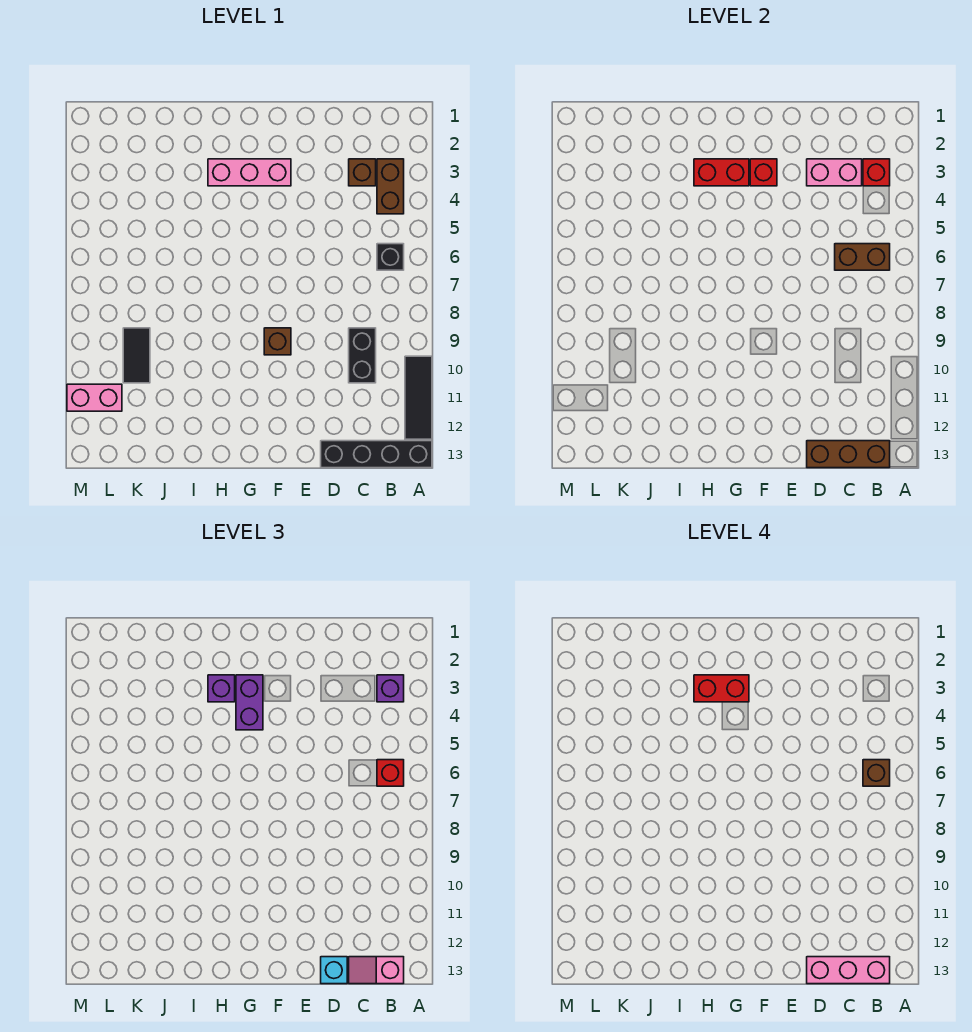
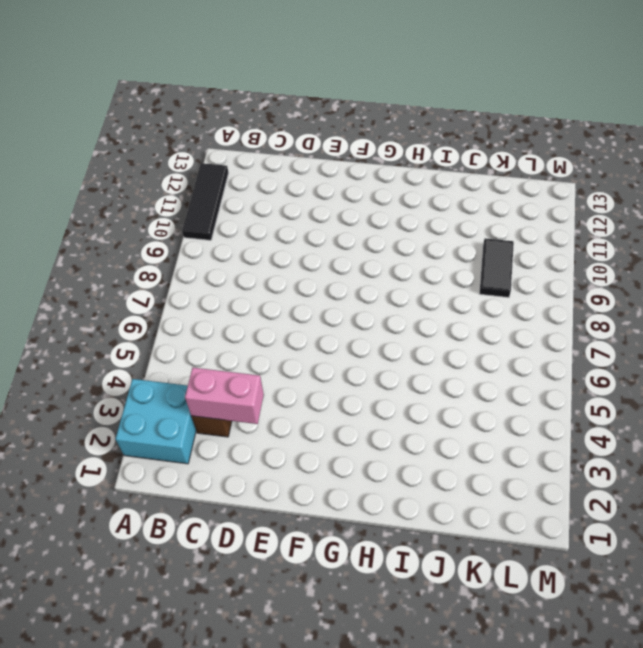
cyan brick A2:B3 level 1 -> brown brick B3:B4 level 1
none -> black brick A13:D13 level 1
none -> black brick B6 level 1
none -> black brick C9:C10 level 1

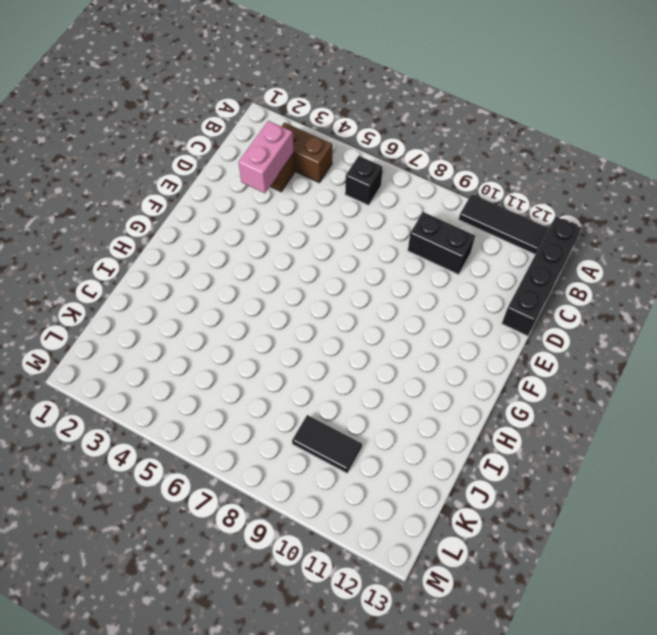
none -> pink brick F3:H3 level 1
none -> brown brick F9 level 1
none -> pink brick L11:M11 level 1

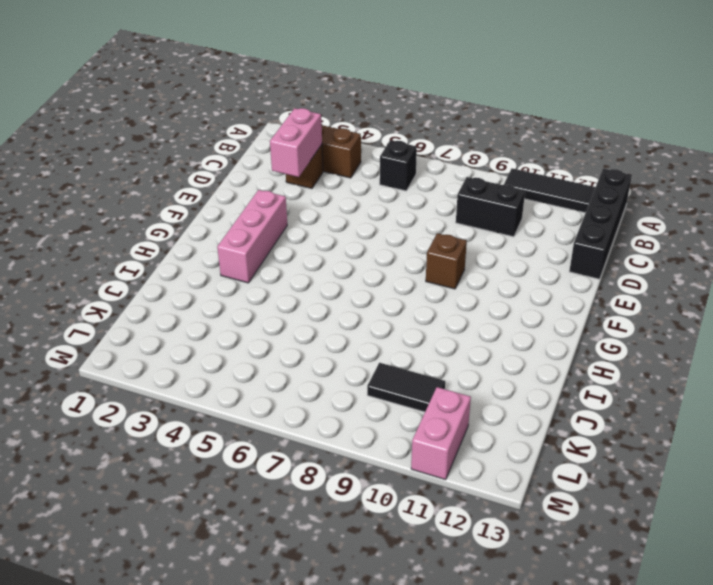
none -> red brick B3 level 2
none -> brown brick B6:C6 level 2
none -> brown brick B13:D13 level 2

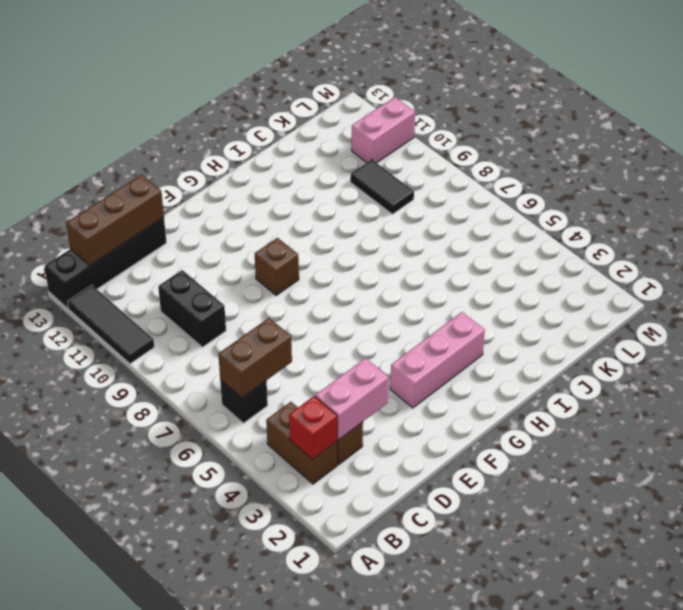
none -> red brick F3 level 2
none -> red brick G3:H3 level 2
none -> purple brick B3 level 3

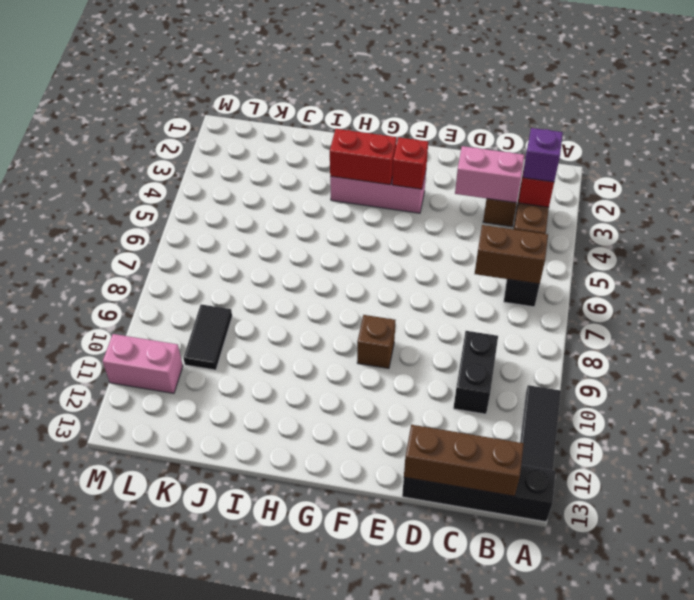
none -> red brick B6 level 3
none -> pink slope B13:C13 level 3 top B
none -> cyan brick D13 level 3

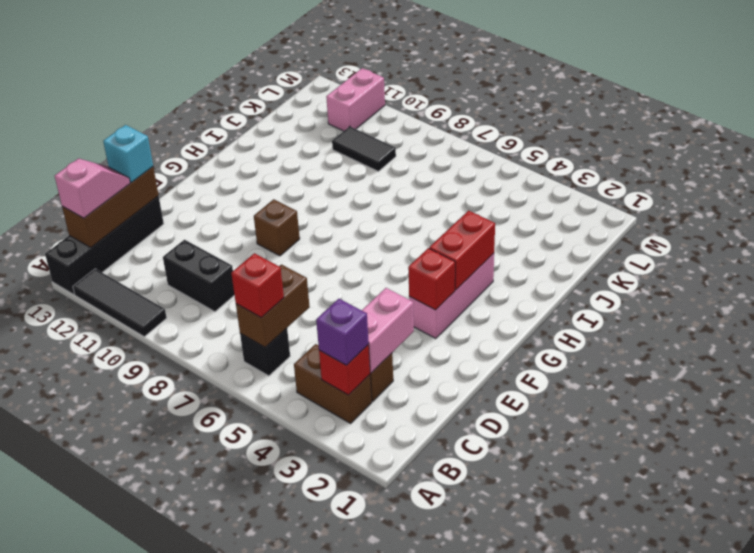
none -> purple brick G3:G4 level 3
none -> purple brick H3 level 3
none -> brown brick B6 level 4

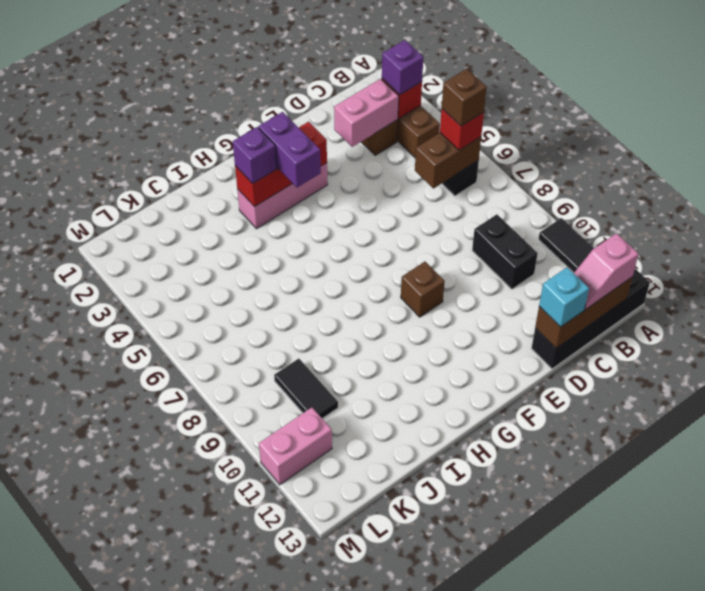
none -> pink brick B13:D13 level 4
none -> red brick G3:H3 level 4

